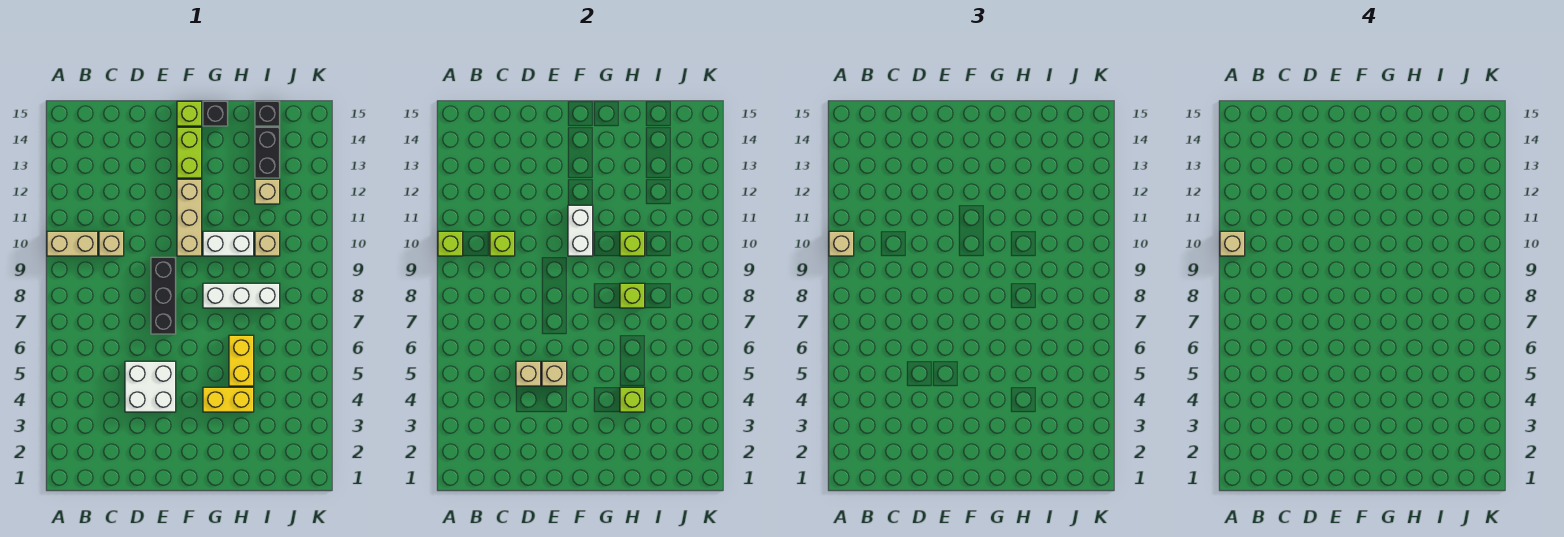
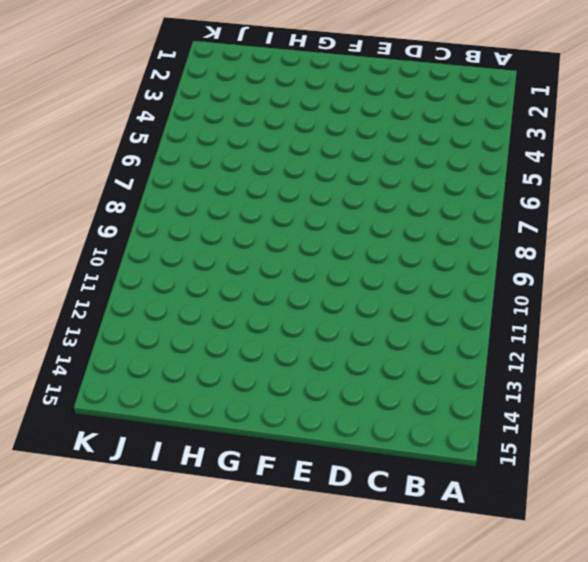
none -> tan brick A10:B10 level 1
none -> tan brick C10 level 1
none -> white brick D4:E5 level 1

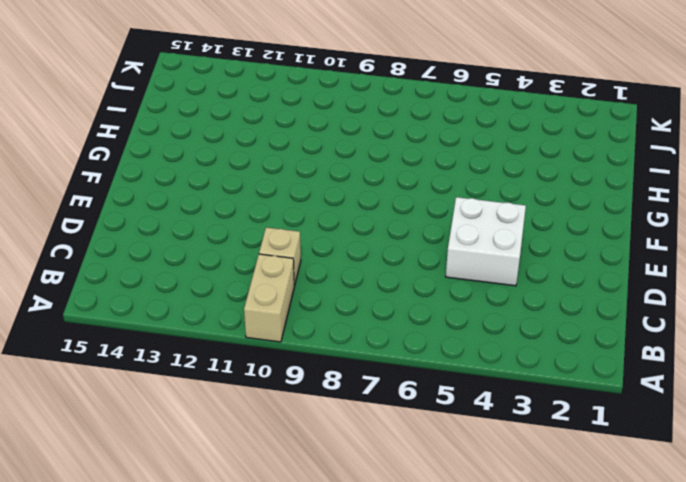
none -> black brick E7:E9 level 1
none -> tan brick F10:F12 level 1
none -> lime brick F13:F14 level 1

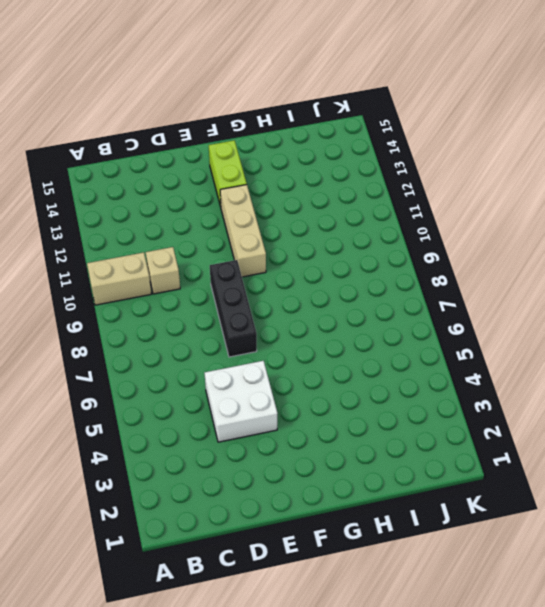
none -> lime brick F15 level 1
none -> yellow brick G4:H4 level 1
none -> white brick G8:I8 level 1

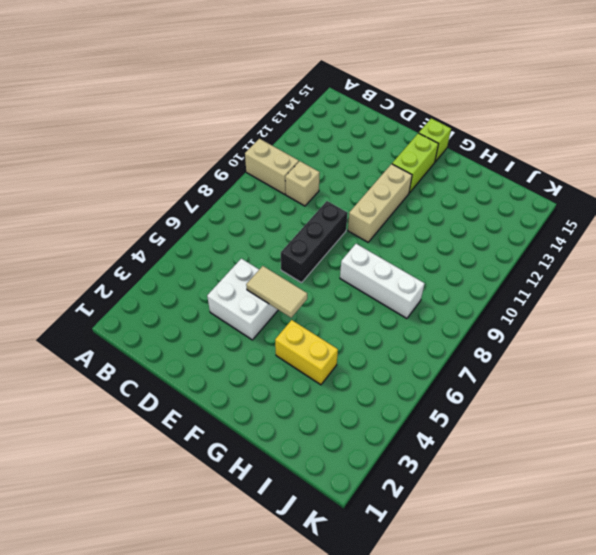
tan tile E5:F5 level 2 -> tan brick E5 level 2
none -> white brick G10:H10 level 1
none -> black brick G15 level 1
none -> yellow brick H5:H6 level 1

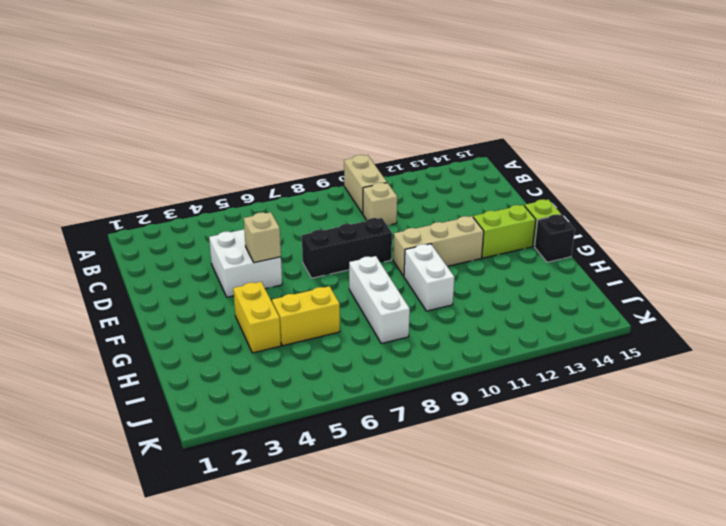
none -> tan brick I10 level 1
none -> tan brick I12 level 1
none -> black brick I13:I14 level 1

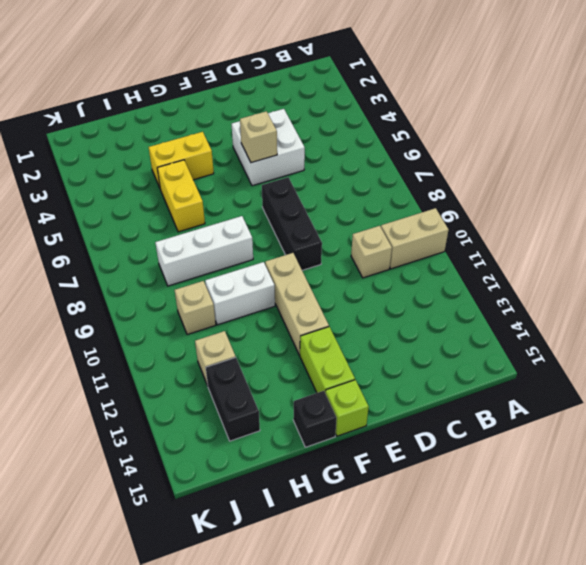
none -> black brick I15 level 1
none -> lime brick A10 level 2
none -> lime brick C10 level 2

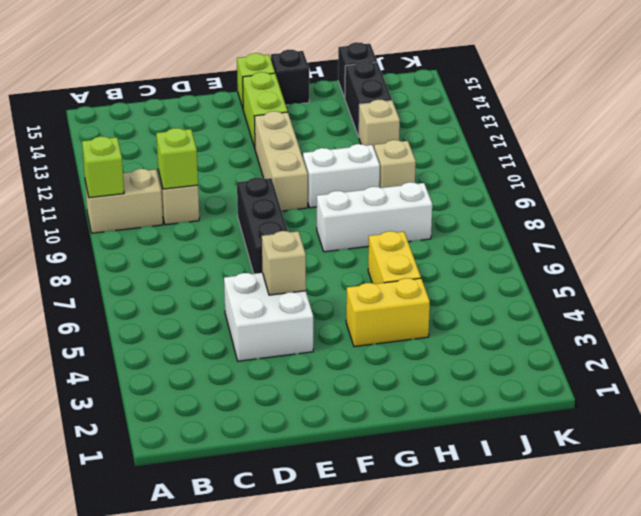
none -> tan brick D5 level 2
none -> white brick F10:F11 level 2
none -> lime brick H4 level 2

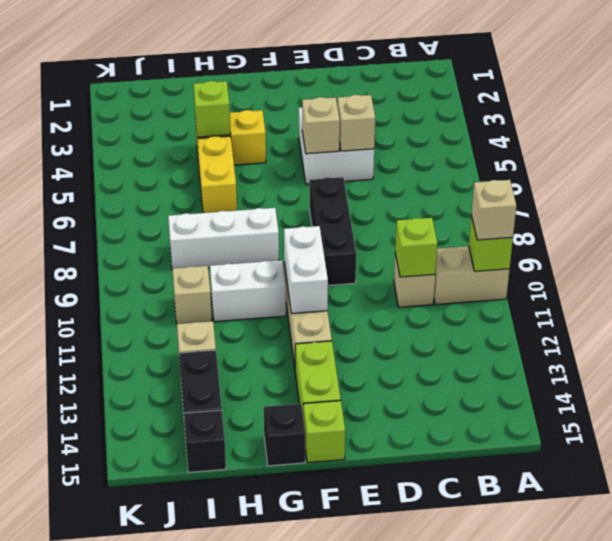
none -> lime brick H8 level 2
none -> lime brick H10 level 2
none -> tan brick A10 level 4

